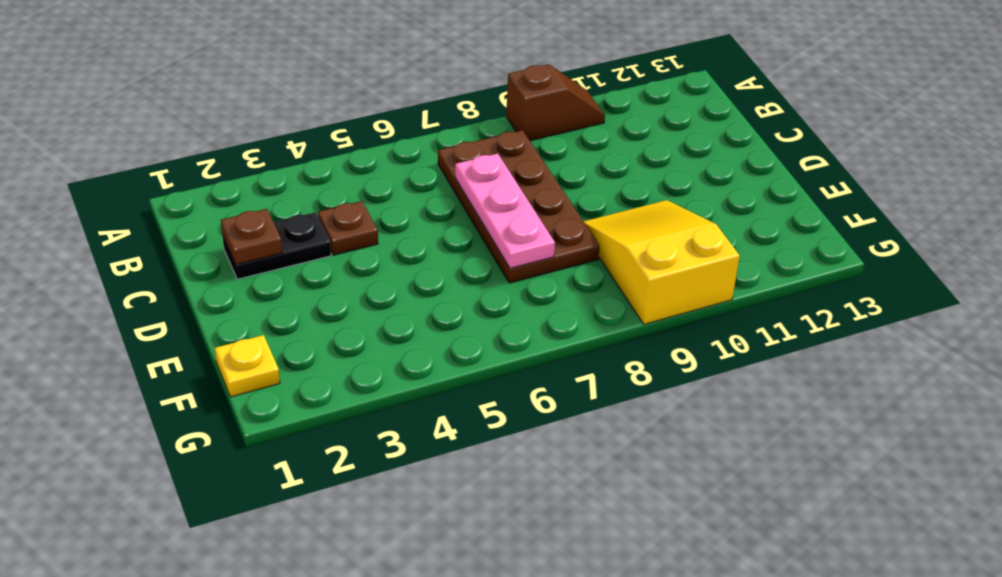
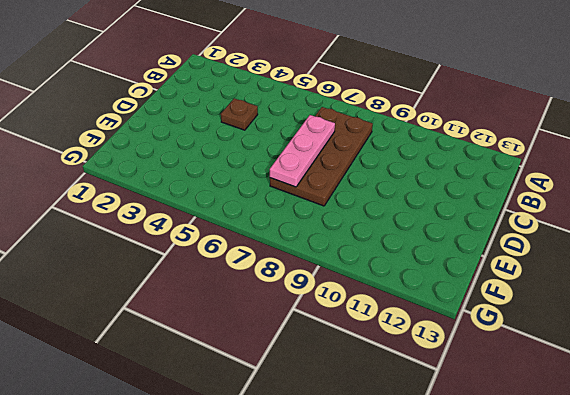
none -> brown slope A9:A10 level 1 top 9
none -> black plate C2:C3 level 1

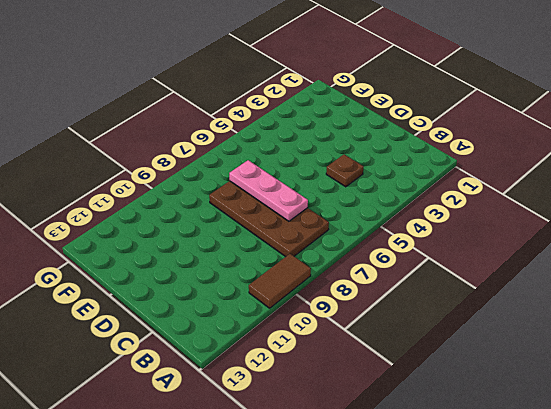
brown tile A9:A10 level 1 -> brown slope A9:A10 level 1 top 9
none -> black plate C2:C3 level 1
none -> yellow slope E9:G10 level 1 top G

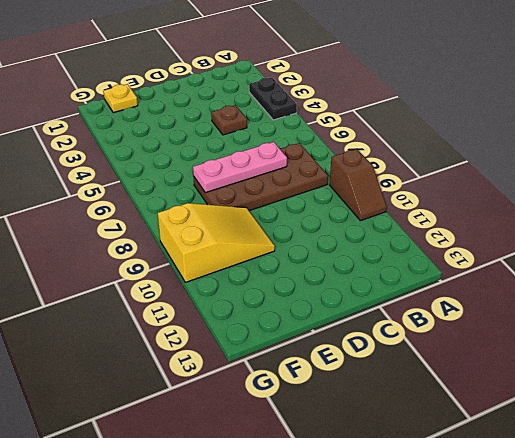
black plate A3:A4 level 1 -> black plate C2:C3 level 1
none -> brown plate C2 level 2

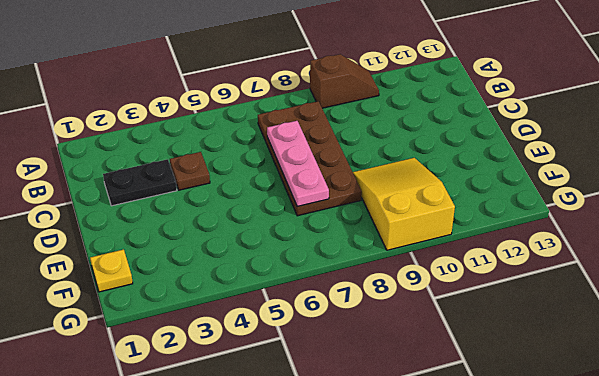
none -> brown plate C2 level 2

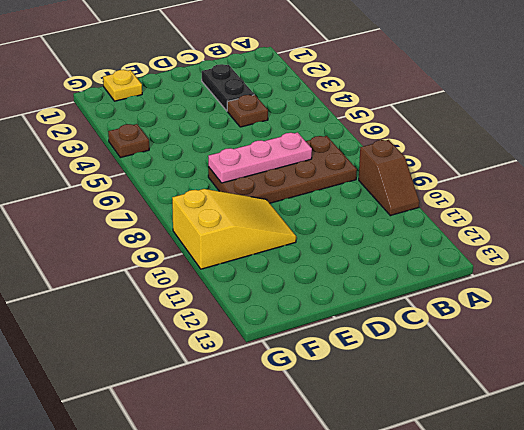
brown plate G4 level 1 -> brown plate C2 level 2

